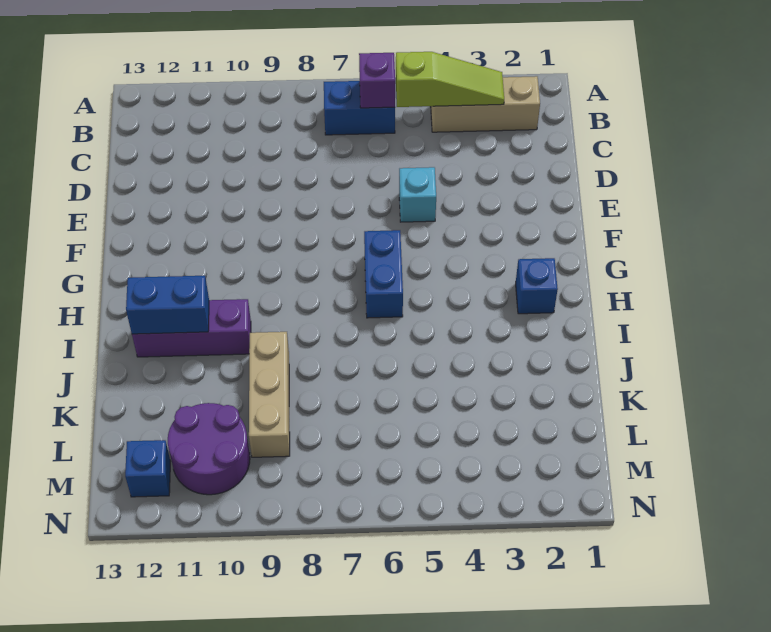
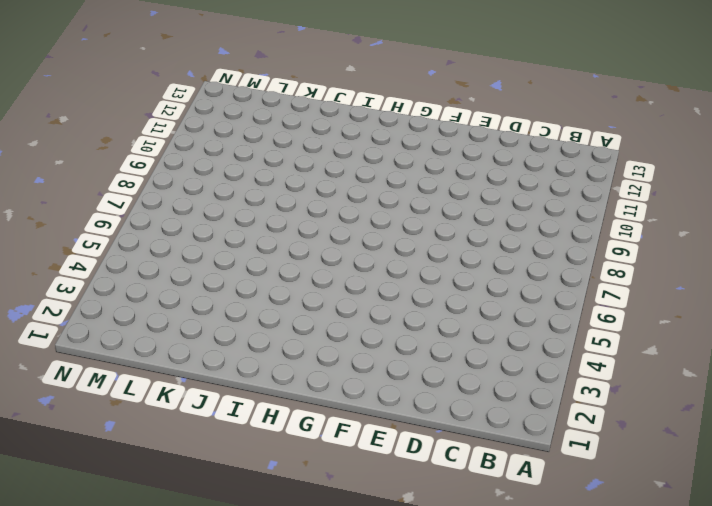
none -> tan brick B2:B4 level 1
none -> blue brick B6:B7 level 1
none -> cyan brick E5 level 1

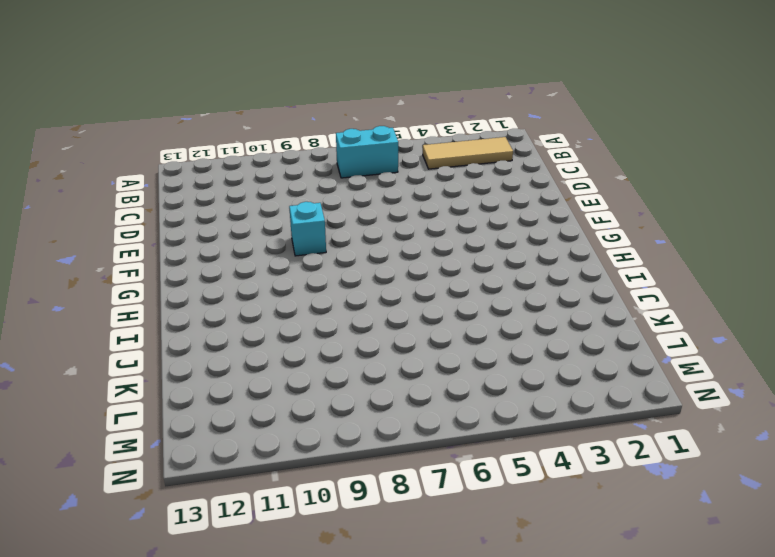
tan tile B2:B4 level 1 -> tan brick B2:B4 level 1
cyan brick B6:B7 level 1 -> blue brick B6:B7 level 1
cyan brick F9 level 1 -> cyan brick E5 level 1
none -> blue brick G6:H6 level 1
none -> blue brick H2 level 1
none -> purple brick I10:I12 level 1

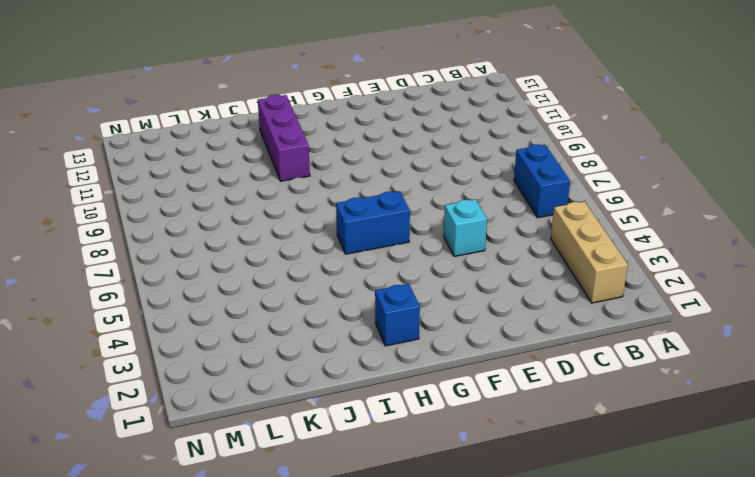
none -> tan brick J9:L9 level 1
none -> purple round brick L10:M11 level 1
none -> blue brick M12 level 1

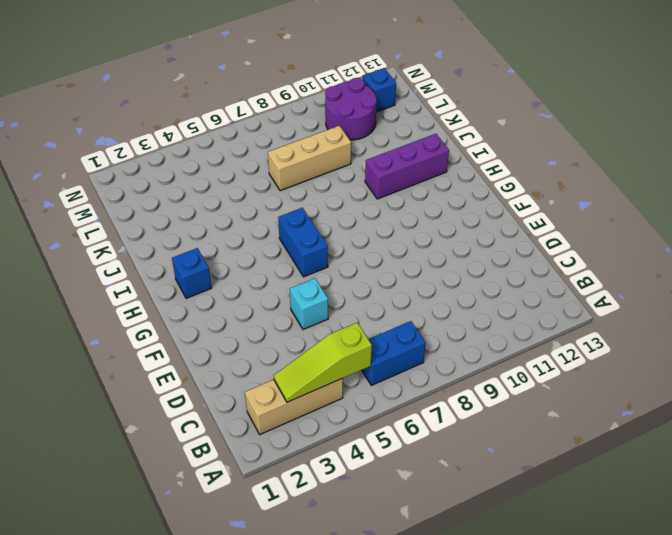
tan brick K7:K9 level 1 -> tan brick J9:L9 level 1
none -> purple brick B6 level 2
none -> blue brick I11:I12 level 2

